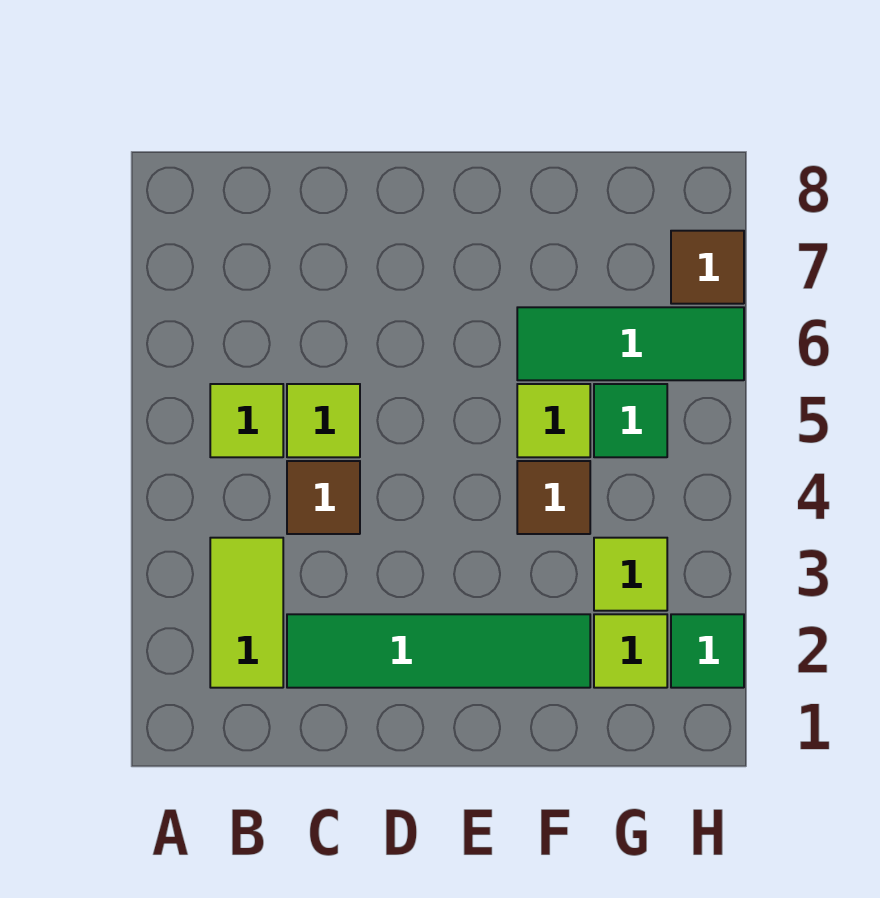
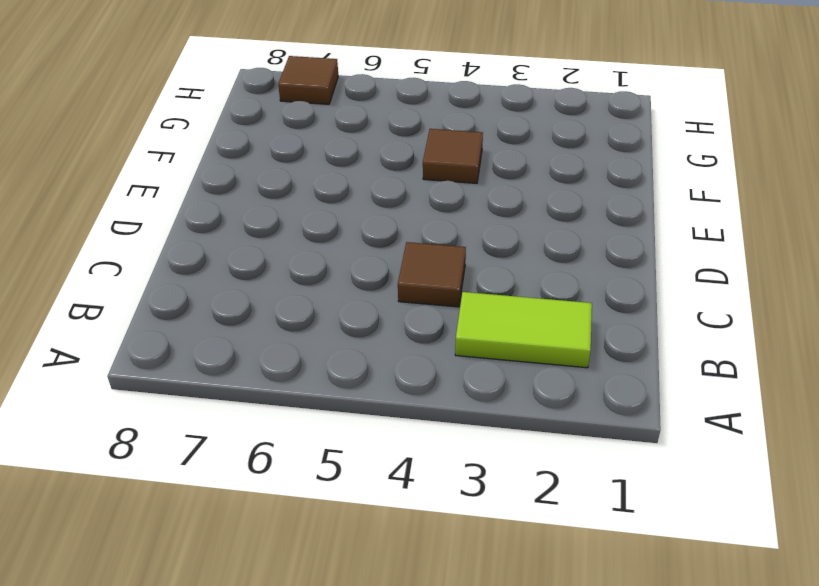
none -> lime tile B5 level 1
none -> green tile C2:F2 level 1
none -> lime tile C5 level 1

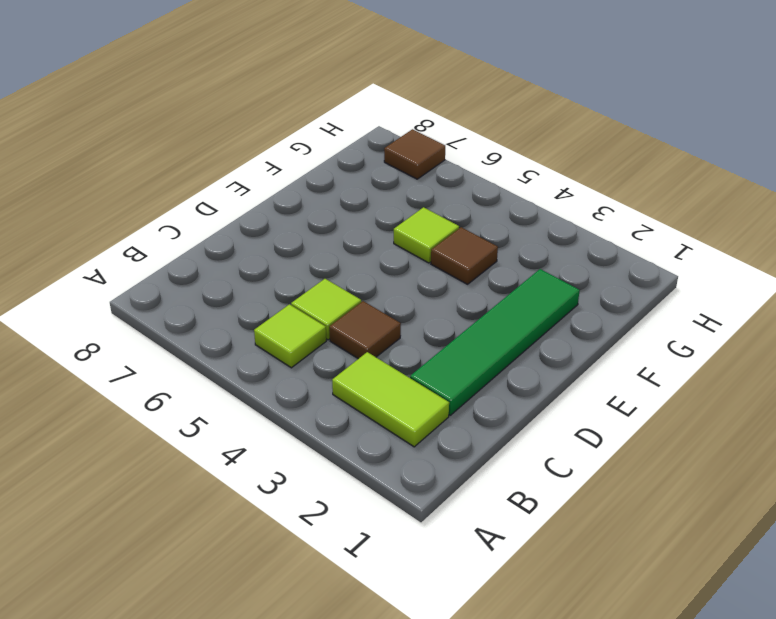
none -> green tile F6:H6 level 1
none -> lime tile G2 level 1
none -> lime tile G3 level 1

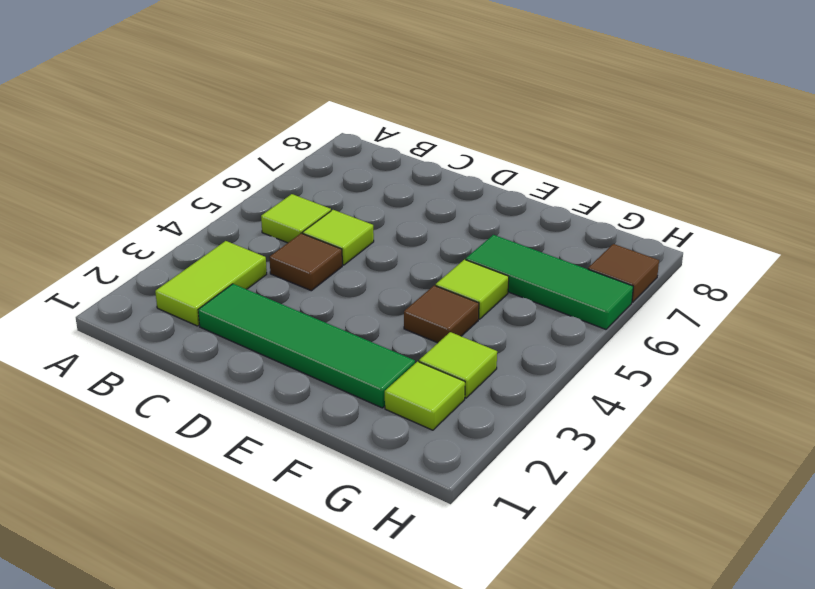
none -> green tile G5 level 1
none -> green tile H2 level 1

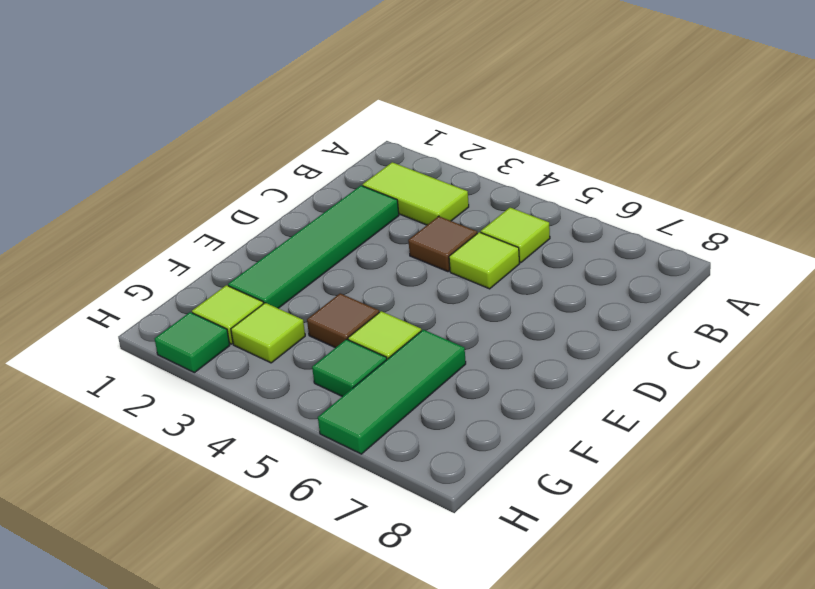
none -> brown tile H7 level 1

